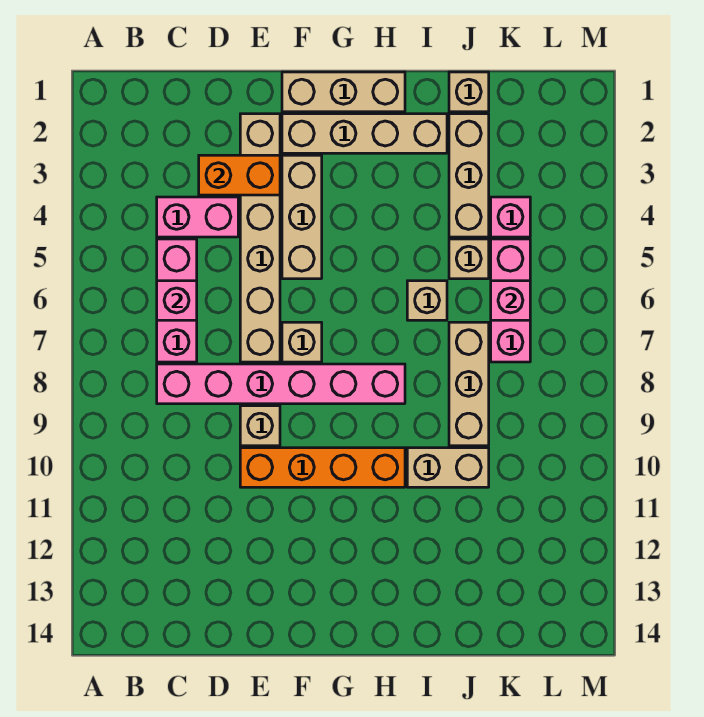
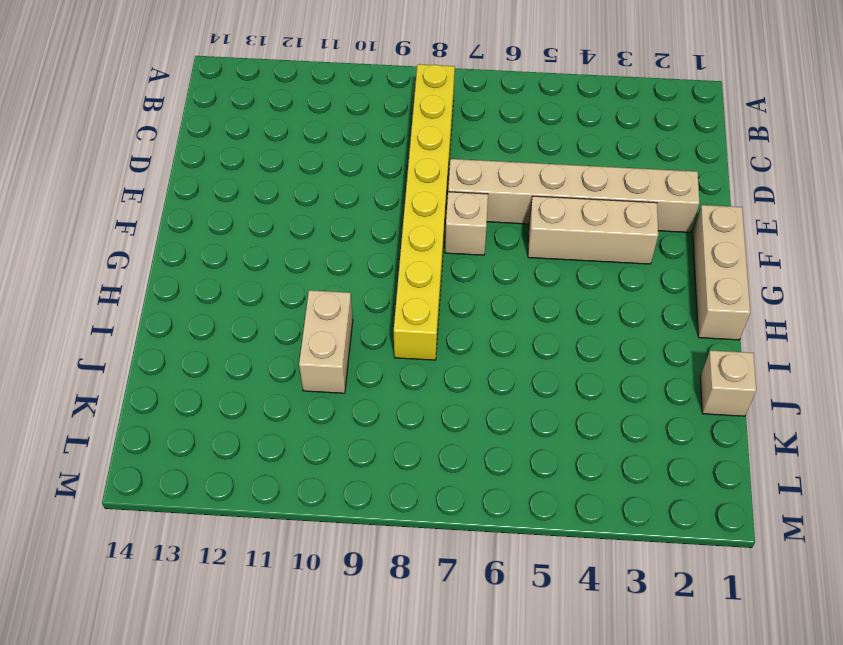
yellow brick B8:I8 level 1 -> pink brick C8:H8 level 1
none -> pink brick C4:D4 level 1
none -> pink brick C5:C7 level 1
none -> tan brick E9 level 1

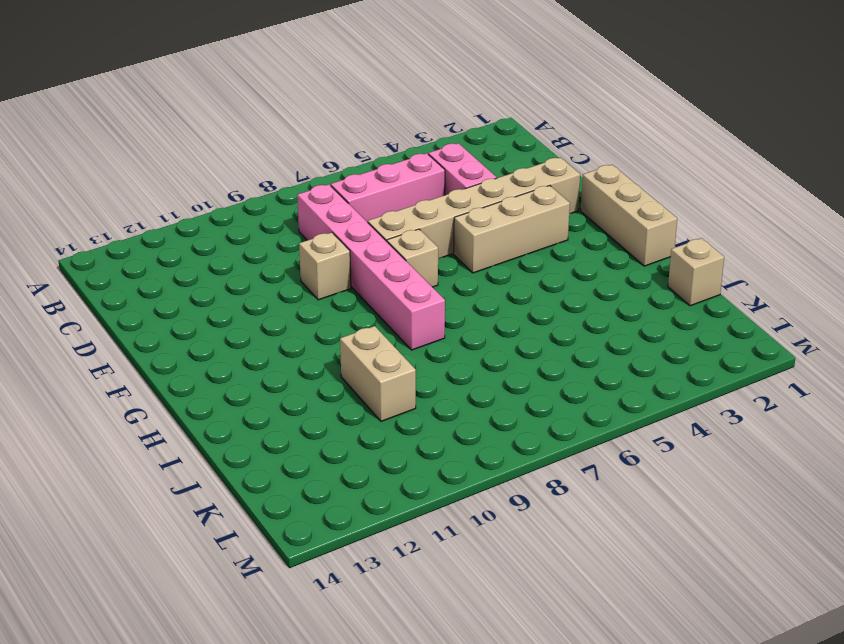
none -> orange brick E10:H10 level 1
none -> tan brick F2:I2 level 1
none -> tan brick I6 level 1

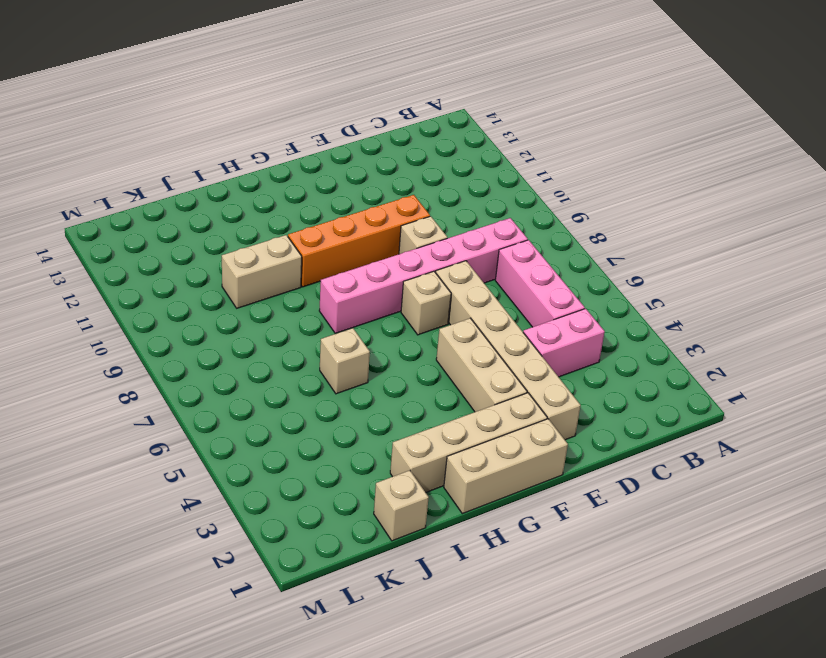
none -> tan brick J2:J4 level 1
none -> tan brick J5 level 1
none -> tan brick J7:J9 level 1

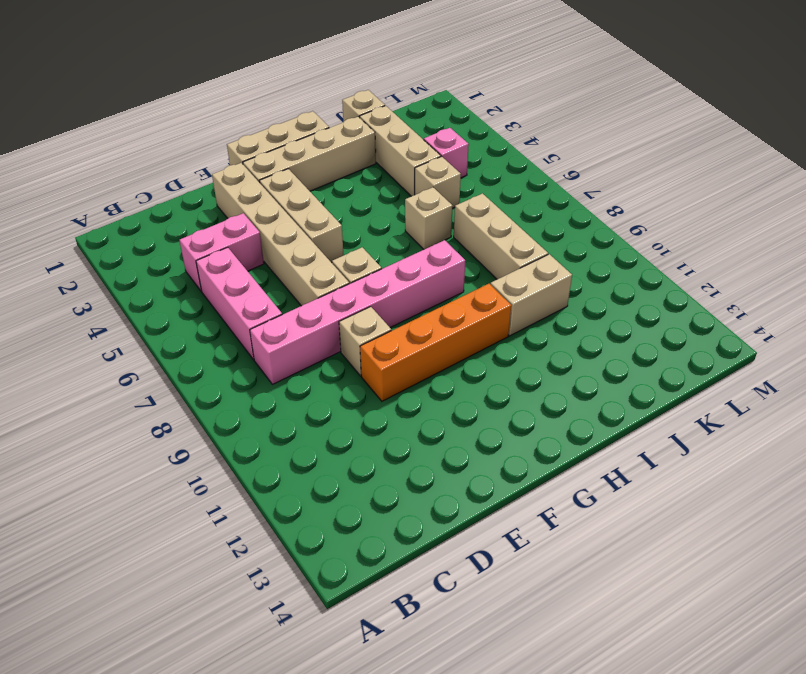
none -> pink brick K5:K7 level 1
none -> pink brick C6 level 2
none -> orange brick D3:E3 level 2

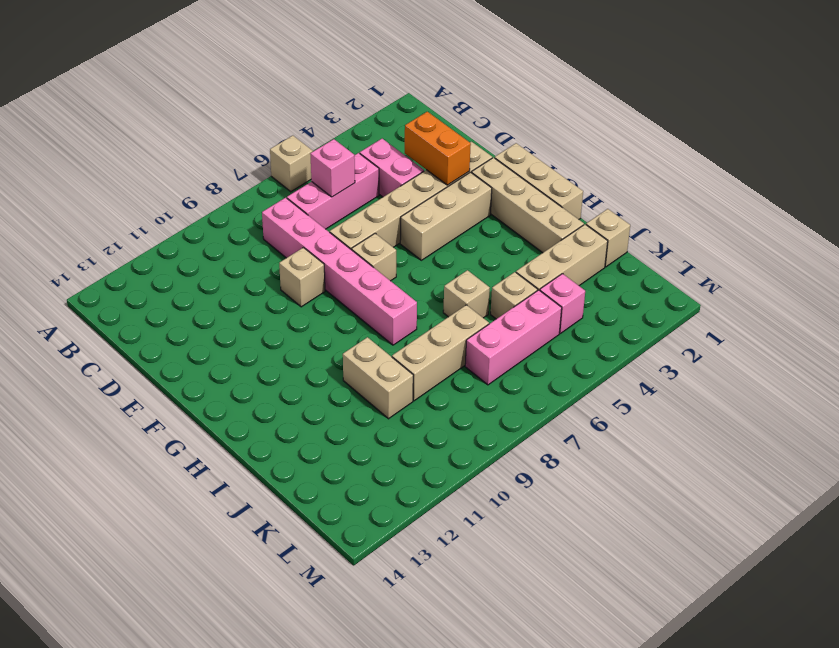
tan brick A6 level 1 -> none
none -> orange brick E10:H10 level 1
none -> pink brick K6 level 2

